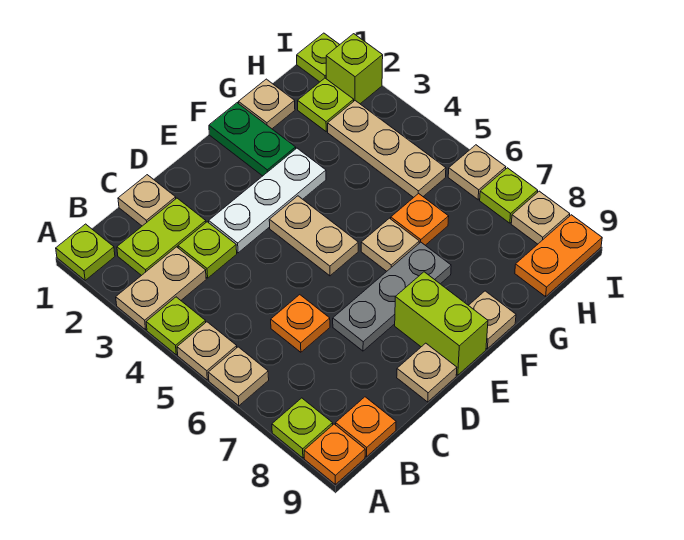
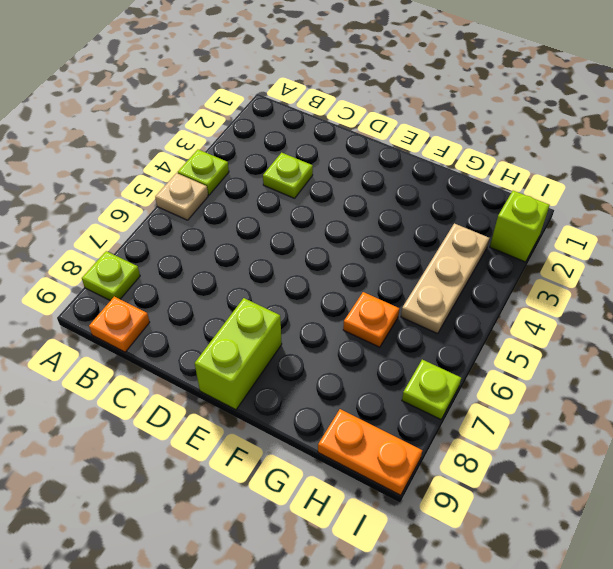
none -> lime plate A1 level 1
none -> tan plate A3:B3 level 1
none -> tan plate A6 level 1
none -> orange plate A9 level 1

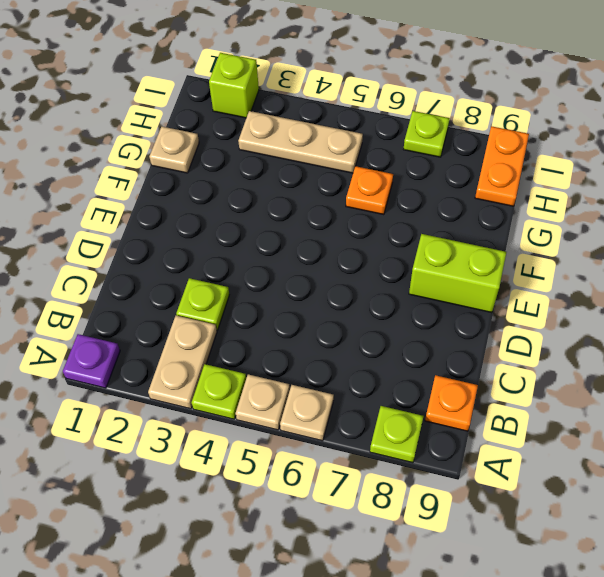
purple plate A1 level 1 -> lime plate A1 level 1
none -> orange plate A9 level 1
none -> lime plate B2:C2 level 1
none -> tan plate C1 level 1
none -> orange plate C6 level 1

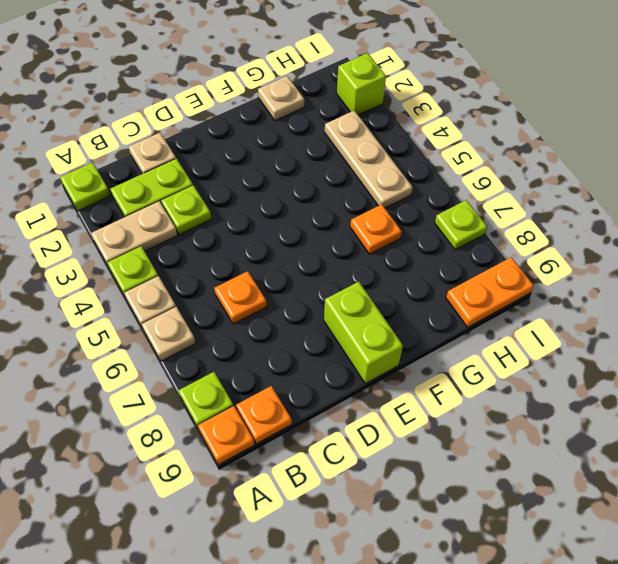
none -> white plate D3:F3 level 1
none -> grey plate D7:F7 level 1
none -> tan plate D9 level 1
none -> tan plate E4:E5 level 1

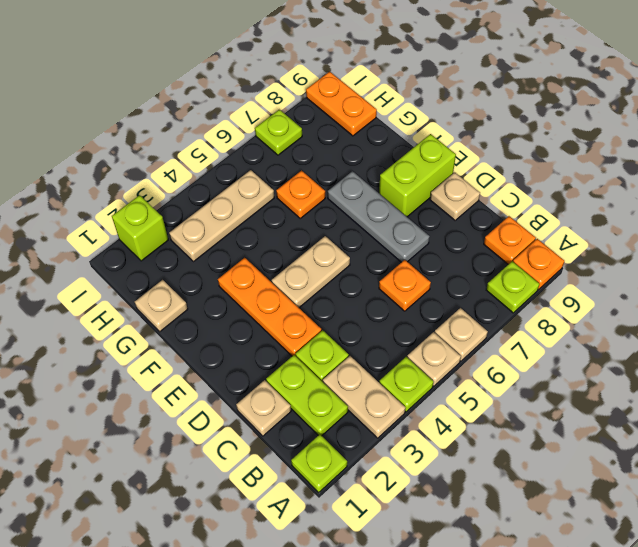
orange plate D3:F3 level 1 -> white plate D3:F3 level 1
none -> green plate F1:F2 level 1
none -> tan plate F6 level 1
none -> tan plate F9 level 1
none -> lime plate H2 level 1

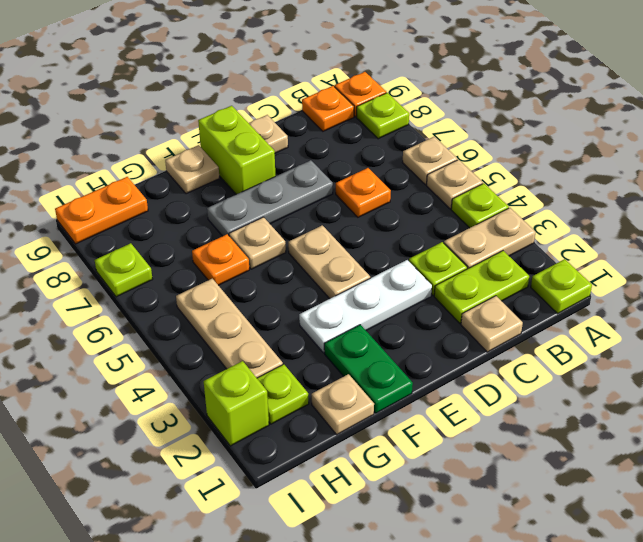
none -> lime plate I1 level 1
none -> tan plate I6 level 1
none -> tan plate I8 level 1

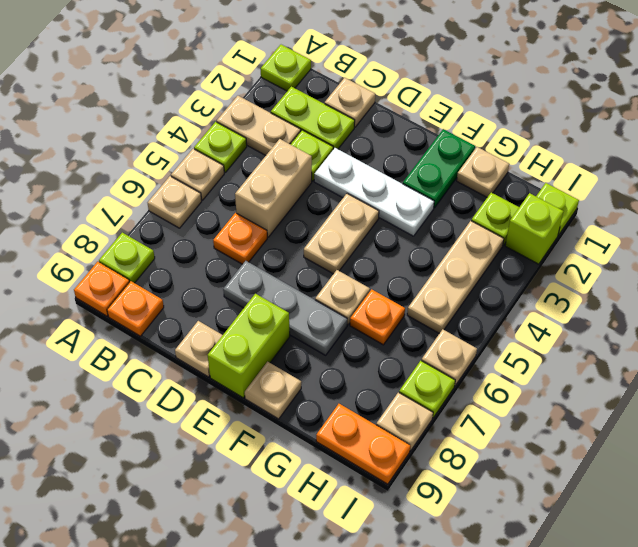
tan brick C4:C5 level 1 -> none

